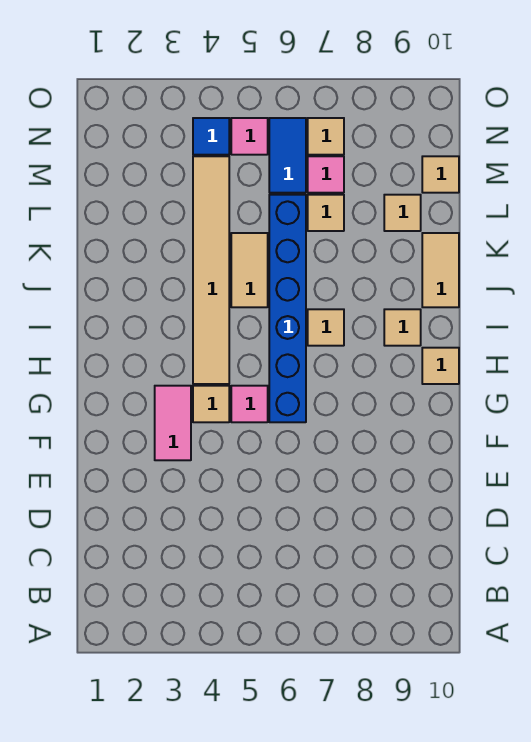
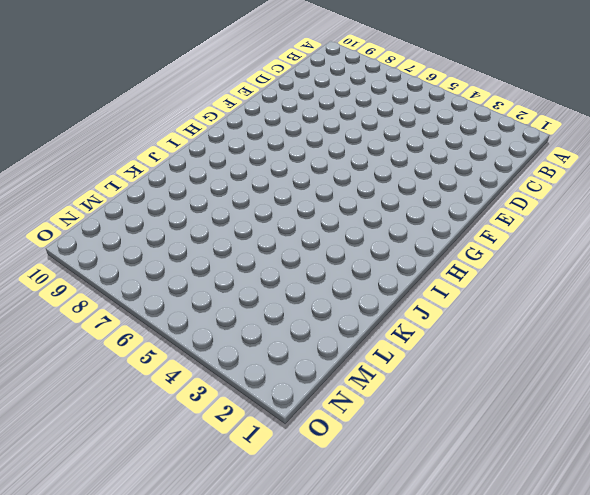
none -> pink tile F3:G3 level 1
none -> tan tile G4 level 1
none -> pink tile G5 level 1

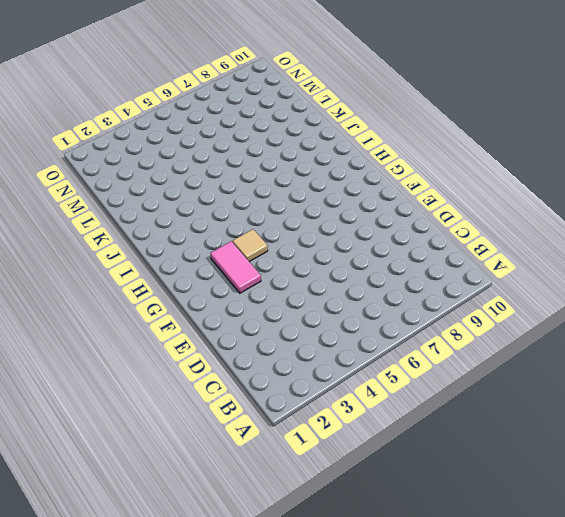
none -> pink tile G5 level 1
none -> blue brick G6:L6 level 1
none -> tan tile H4:M4 level 1

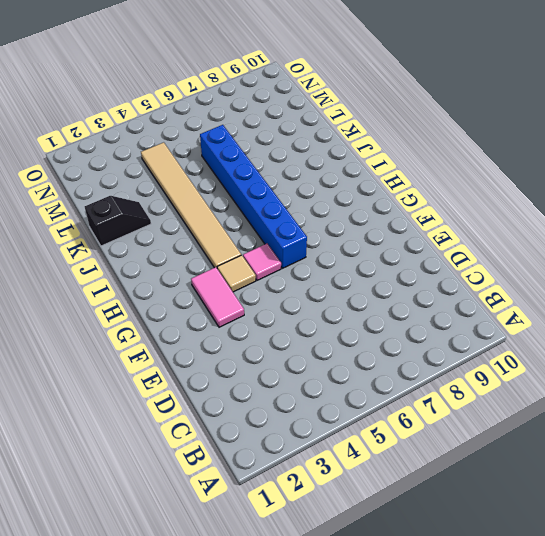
black slope K1:K2 level 1 top 1 -> none
none -> tan tile H10 level 1
none -> tan tile I7 level 1
none -> tan tile I9 level 1

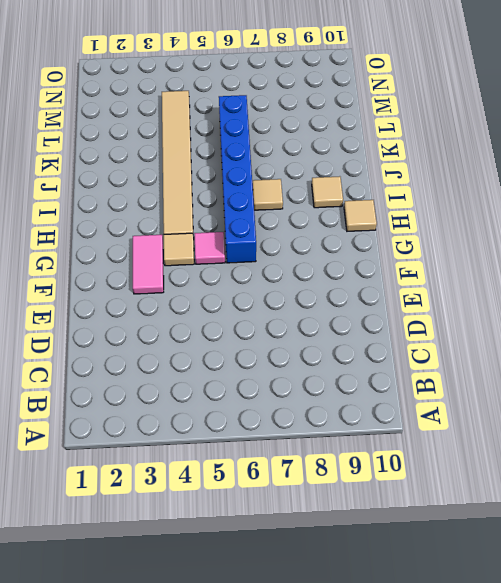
none -> tan tile J5:K5 level 1
none -> tan tile J10:K10 level 1
none -> tan tile L7 level 1

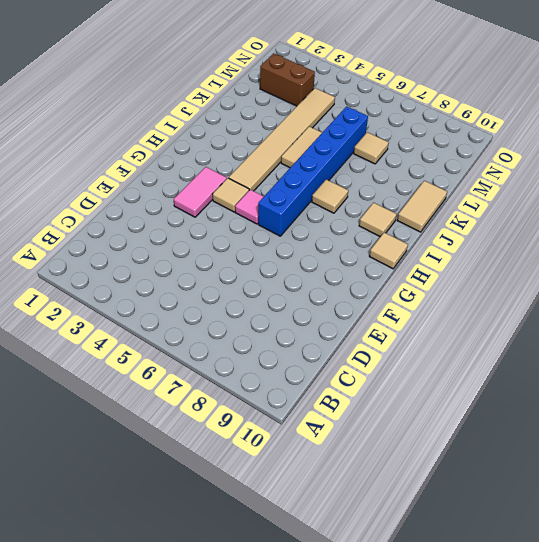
brown brick M2:M3 level 1 -> none
none -> tan tile L9 level 1
none -> blue tile M6:N6 level 1
none -> pink tile M7 level 1

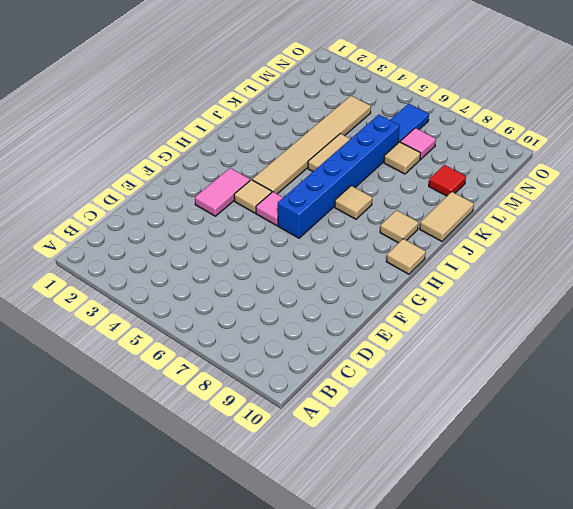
red tile L9 level 1 -> tan tile L9 level 1
none -> tan tile M10 level 1
none -> blue tile N4 level 1
none -> pink tile N5 level 1

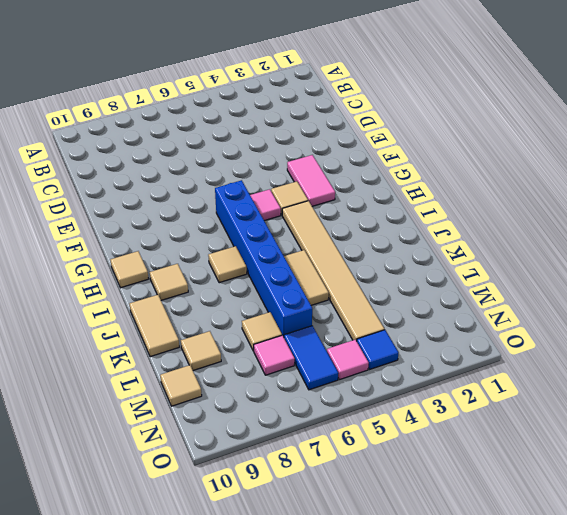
none -> tan tile N7 level 1

